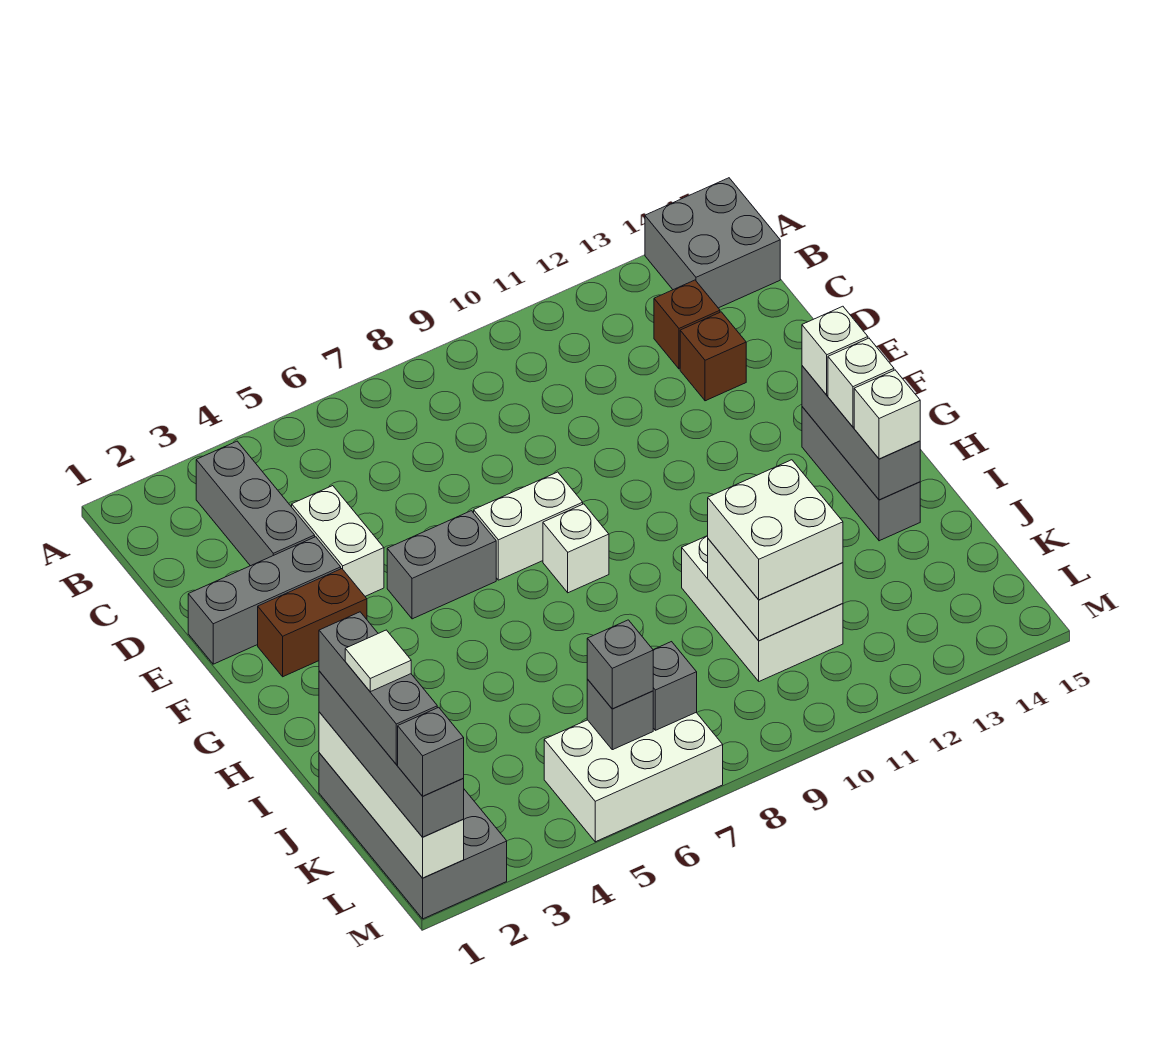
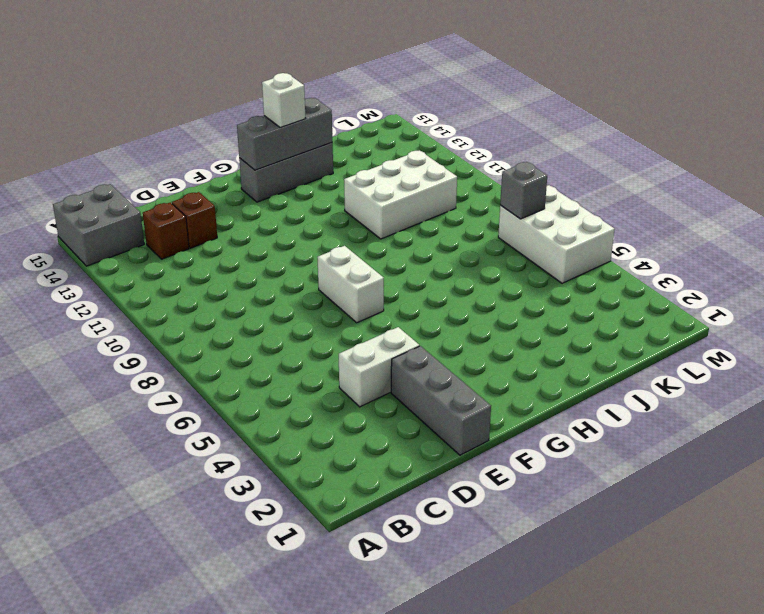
none -> grey brick B3:D3 level 1
none -> brown brick F2:F3 level 1
none -> grey brick F5:F6 level 1

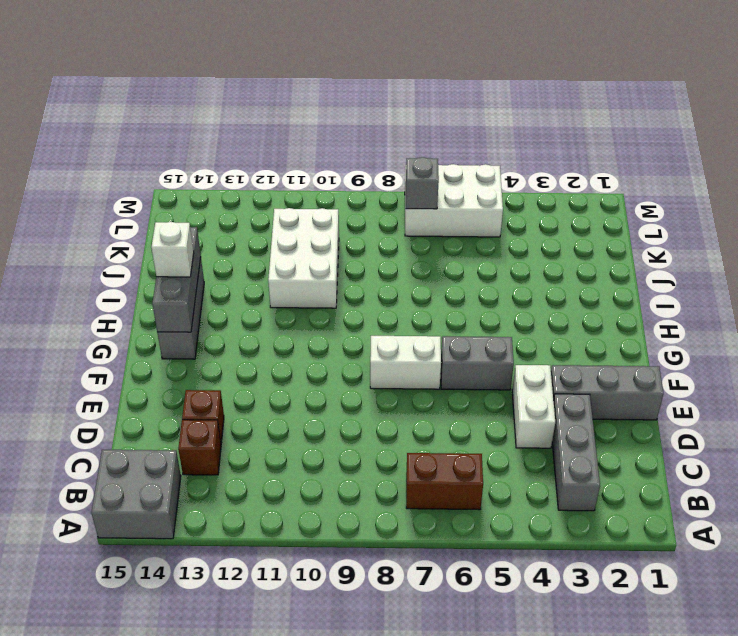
brown brick B6:B7 level 1 -> brown brick F2:F3 level 1
none -> white brick G8 level 1
none -> grey brick J1:M2 level 1
none -> white brick J1:M1 level 2

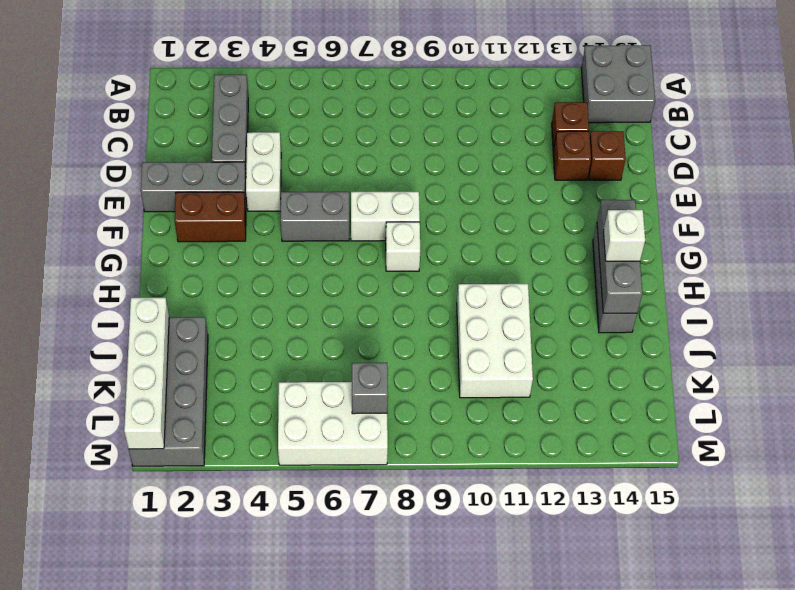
brown brick D14 level 1 -> none
none -> white brick J10:K11 level 2
none -> grey brick L6 level 2
none -> white brick G14 level 3

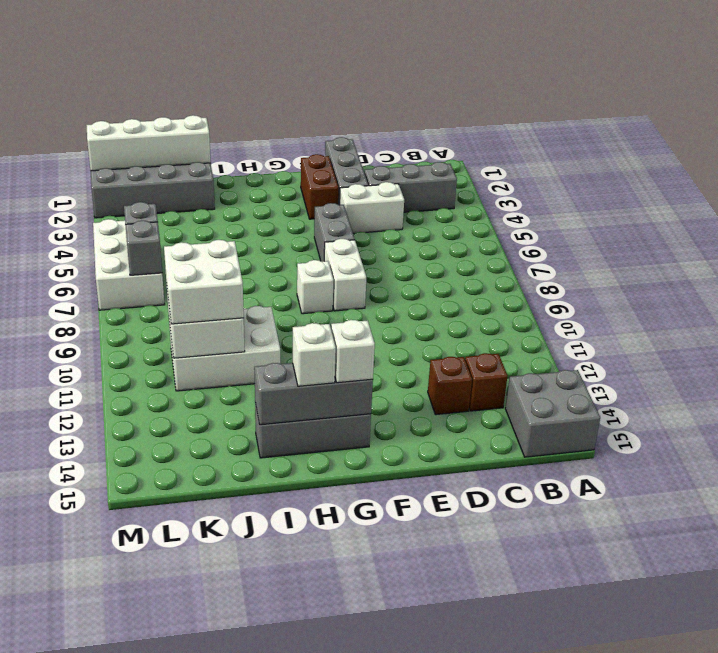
none -> white brick I14 level 3
none -> grey brick J1:M1 level 3
none -> grey brick L6 level 3

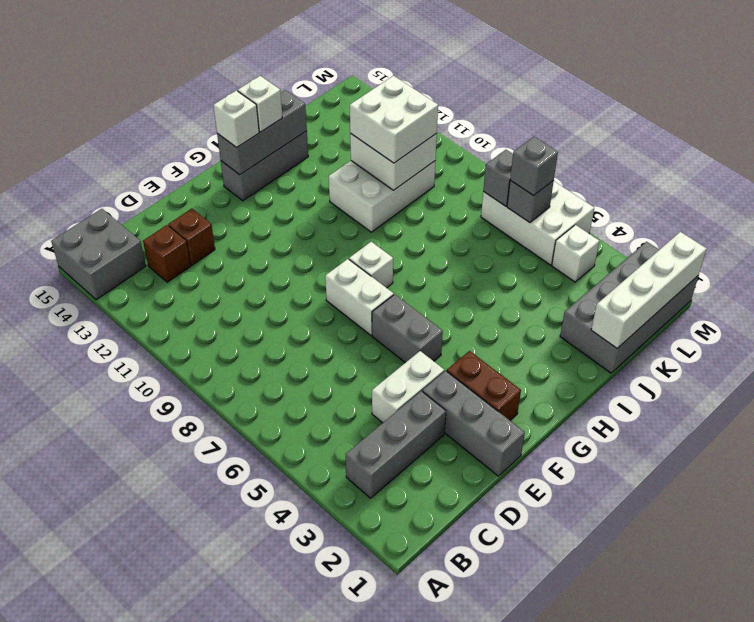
white brick L4 level 1 -> white brick I14 level 3
none -> grey brick J1:M1 level 3
none -> grey brick J1:L1 level 4
none -> grey brick M1 level 4

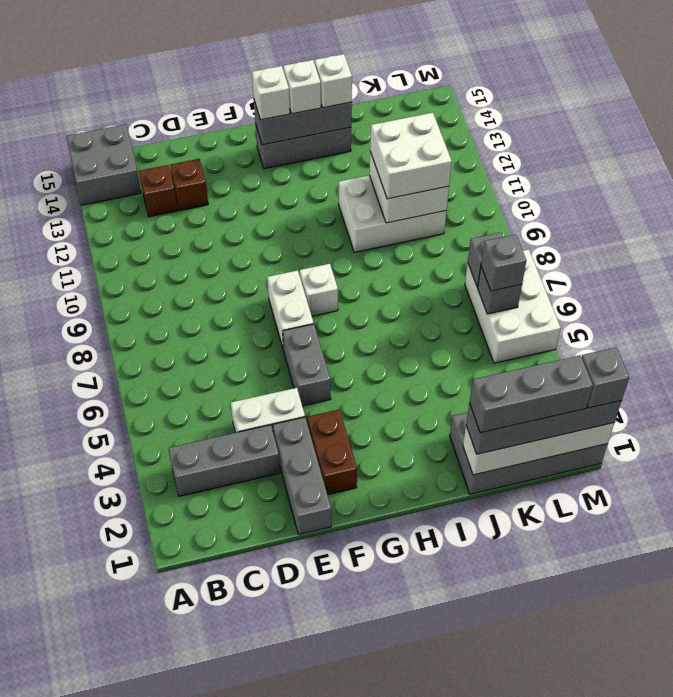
none -> white tile K1 level 5

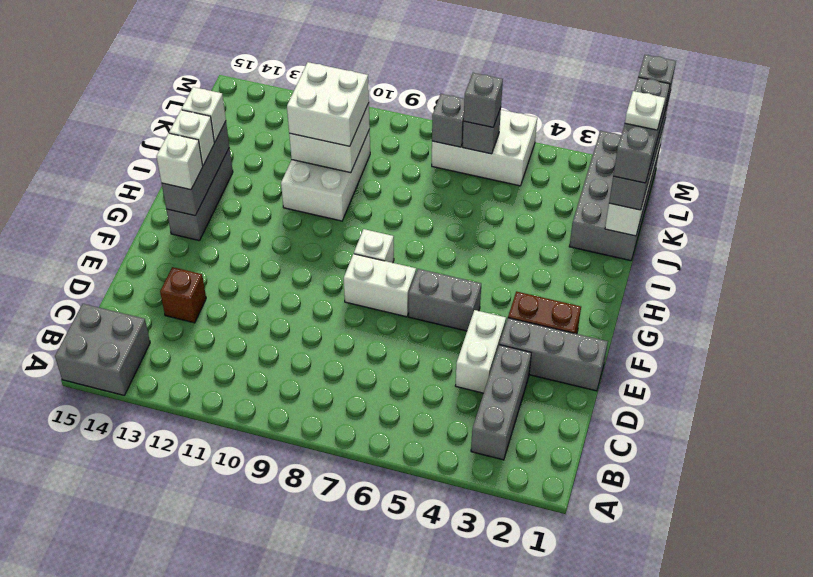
white plate K1 level 5 -> white tile K1 level 5
none -> brown brick C13 level 1

